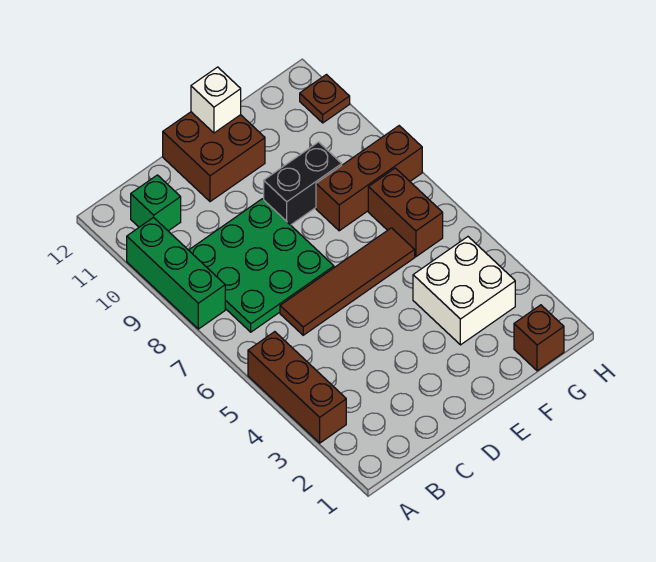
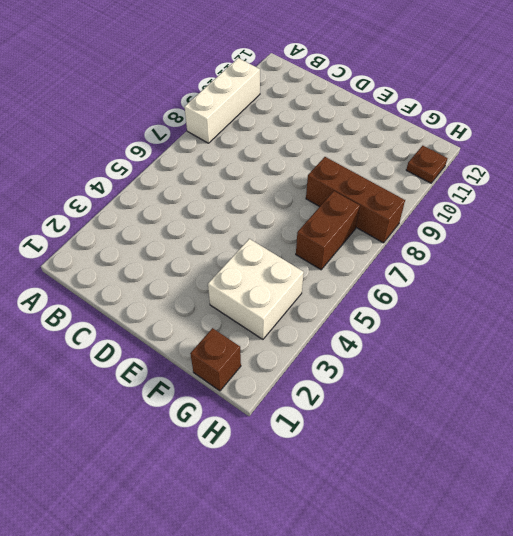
white brick A8:A10 level 1 -> green brick A8:A10 level 1
none -> brown brick A3:A5 level 1
none -> green plate B7:D9 level 1
none -> green brick B11 level 1

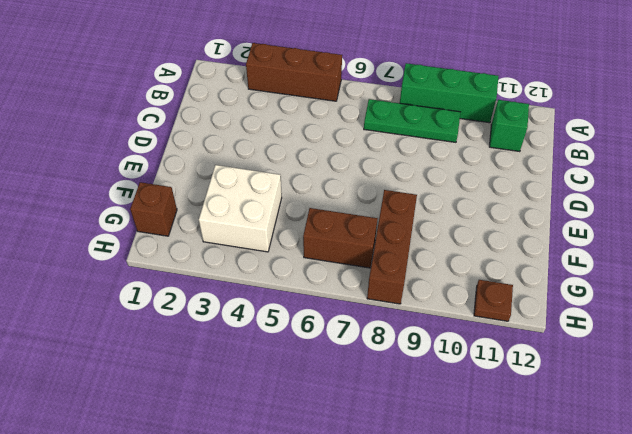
green plate B7:B9 level 1 -> green plate B7:D9 level 1
none -> brown tile C6:F6 level 1
none -> brown brick D11:E12 level 1
none -> black brick E9:F9 level 1

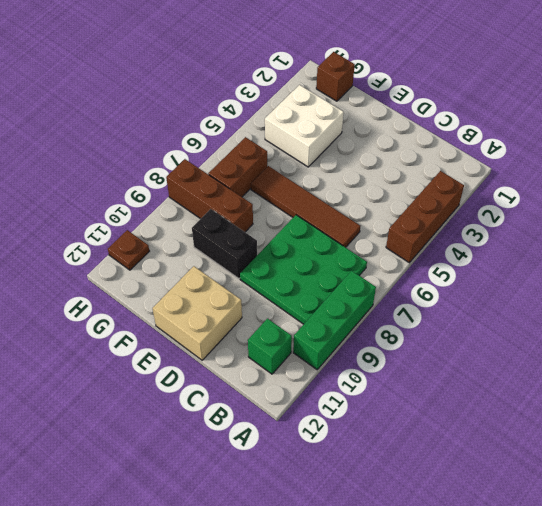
tan brick D11:E12 level 1 -> brown brick D11:E12 level 1
none -> white brick E12 level 2

